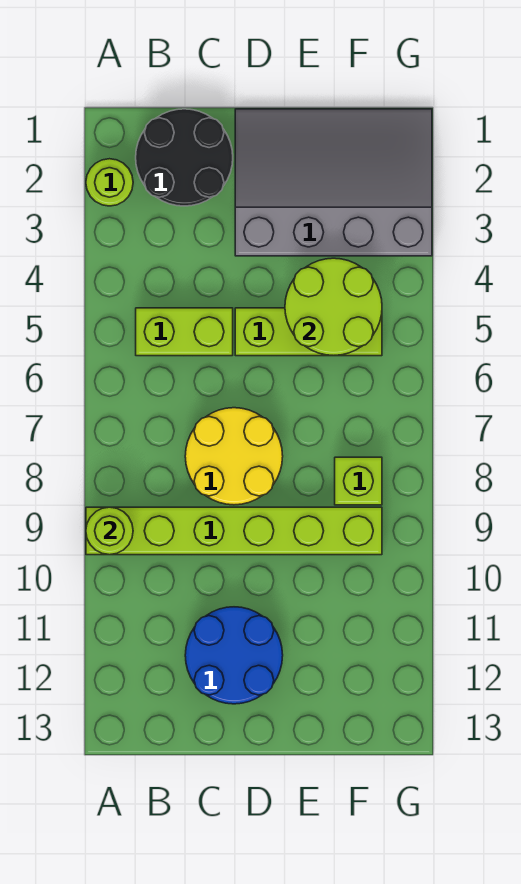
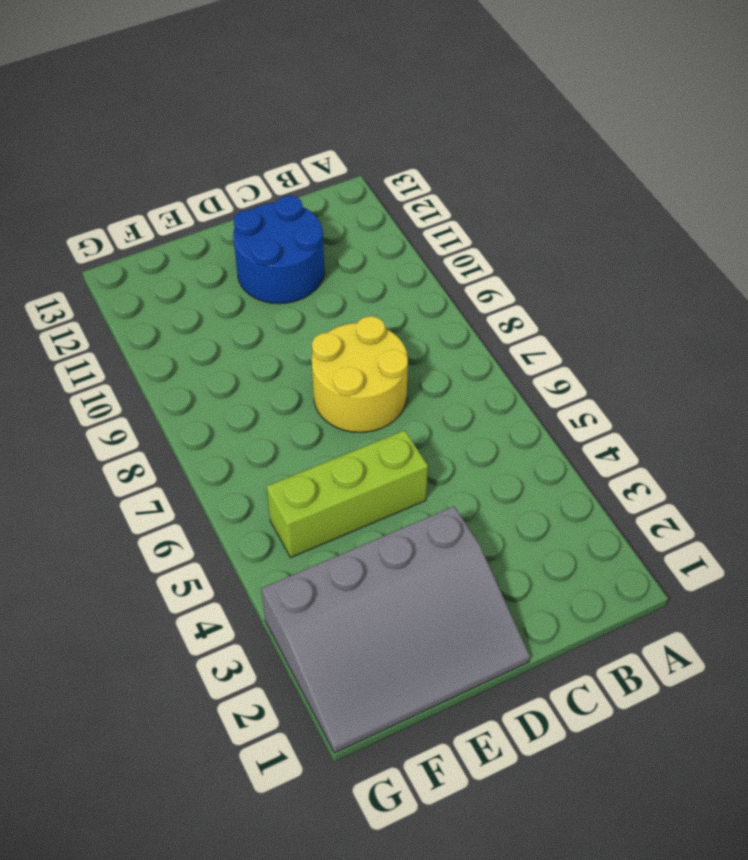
none -> lime round brick A2 level 1
none -> lime brick A9:F9 level 1

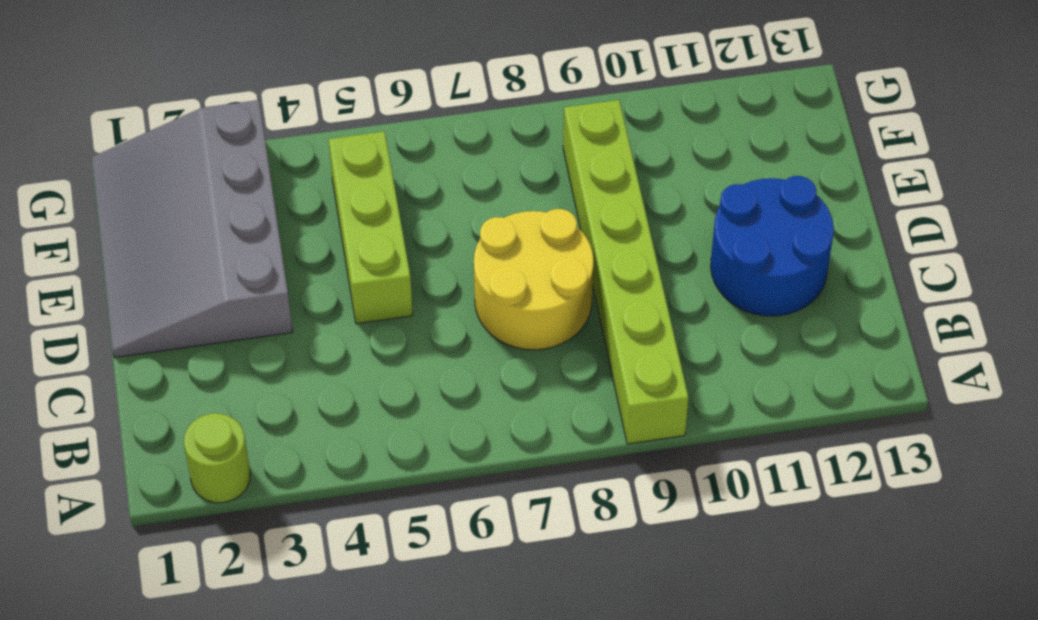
none -> black round brick B1:C2 level 1
none -> lime brick B5:C5 level 1

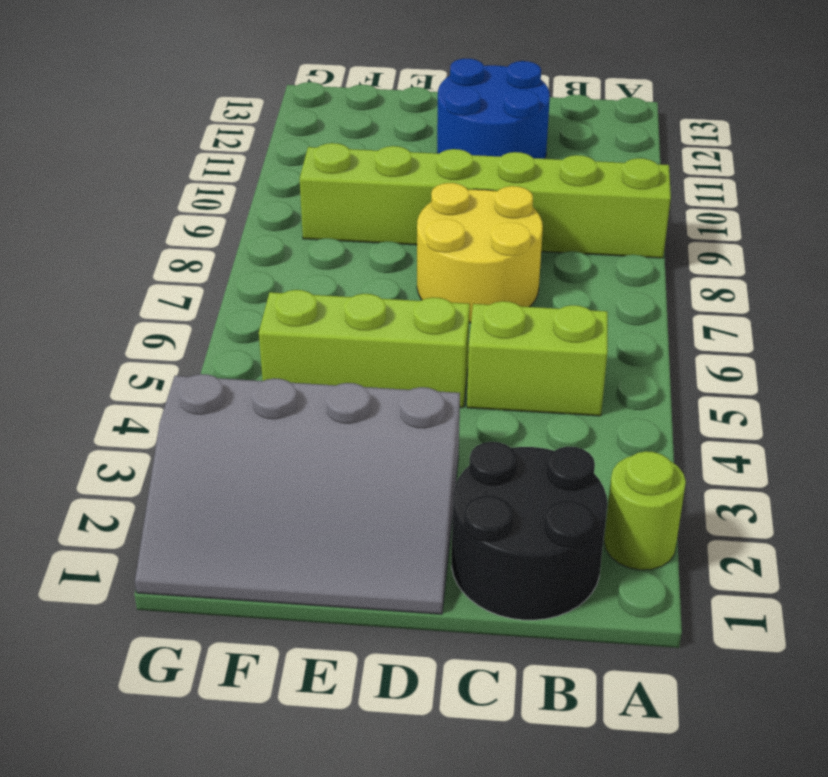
none -> lime brick F8 level 1
none -> lime round brick A9 level 2

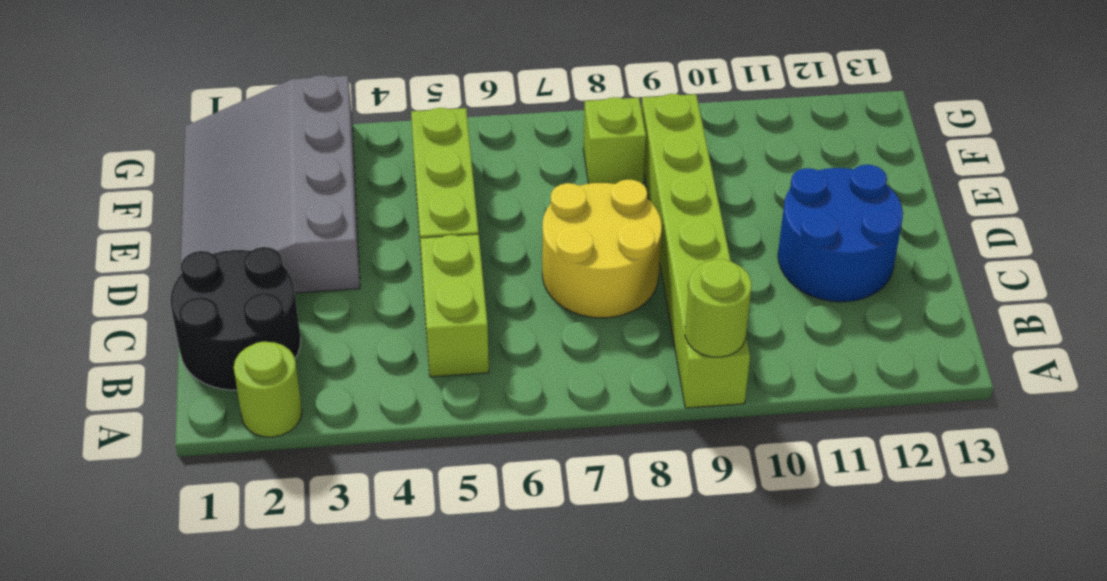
none -> lime round brick E4:F5 level 2

